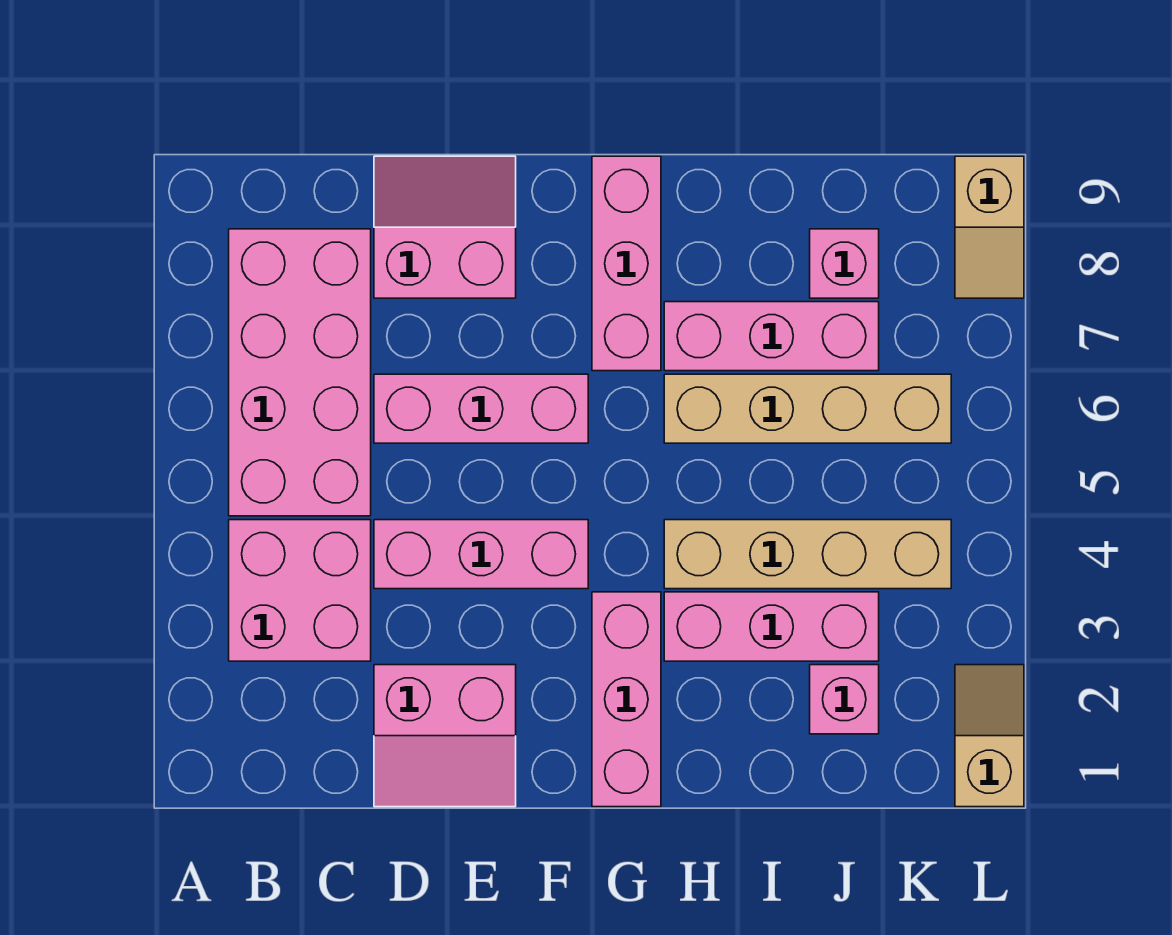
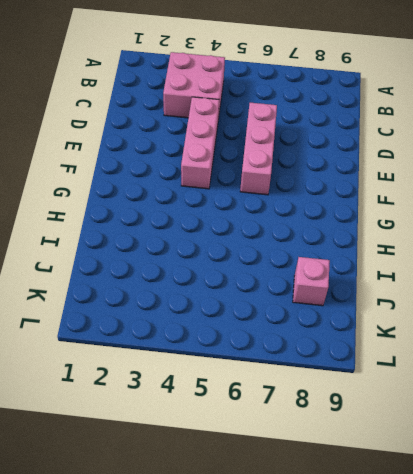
none -> pink brick B5:C8 level 1
none -> pink slope D1:E2 level 1 top 2
none -> pink slope D8:E9 level 1 top 8

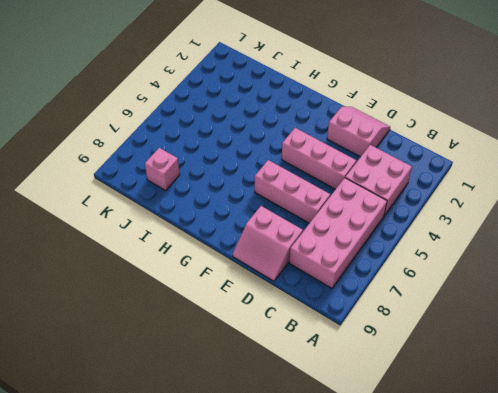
none -> pink brick G1:G3 level 1
none -> pink brick G7:G9 level 1
none -> pink brick H3:J3 level 1

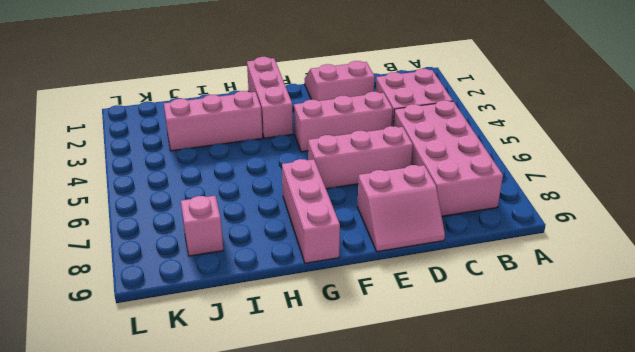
none -> tan brick H4:K4 level 1
none -> tan brick H6:K6 level 1
none -> pink brick H7:J7 level 1

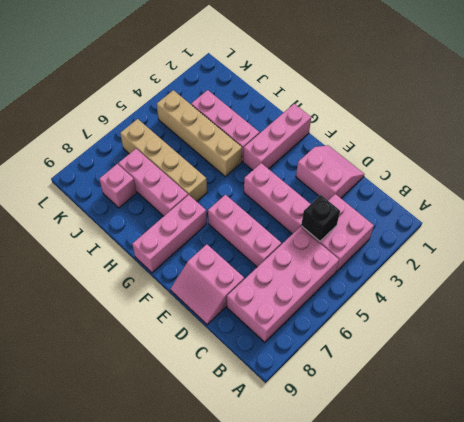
black brick C4 level 2 -> none
none -> pink brick J2 level 1
none -> tan slope L1:L2 level 1 top 1
none -> tan slope L8:L9 level 1 top 9

